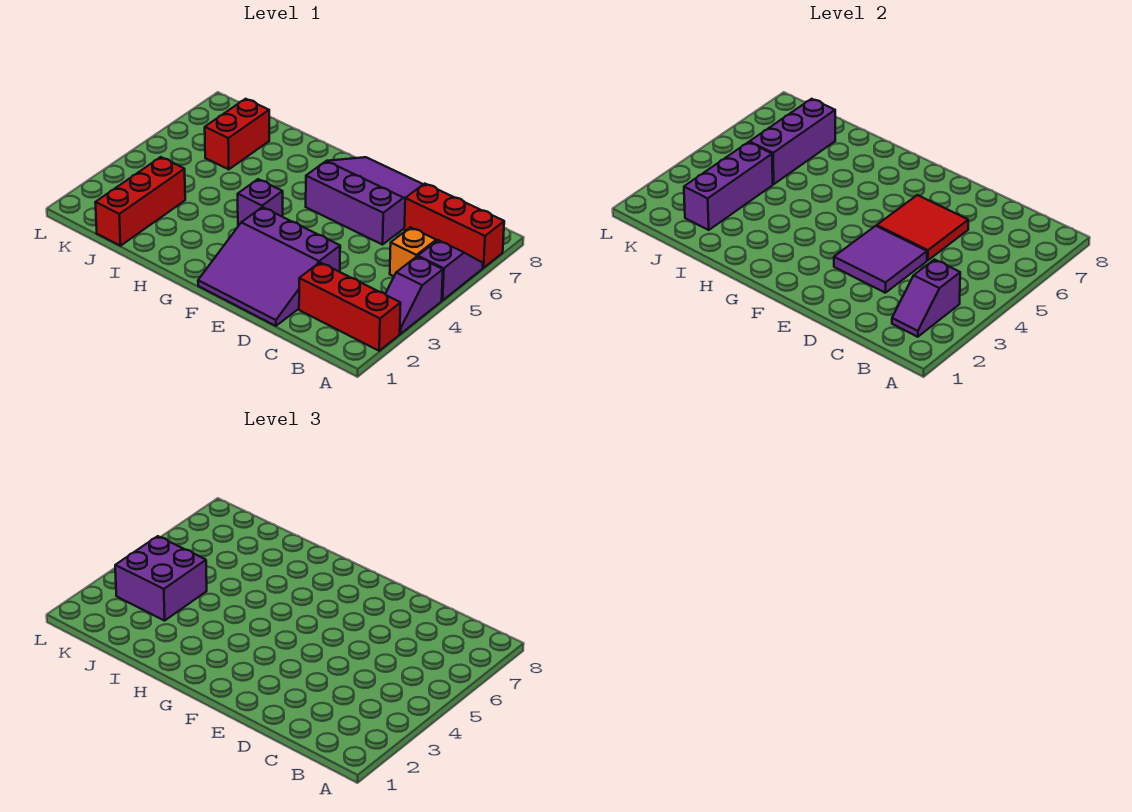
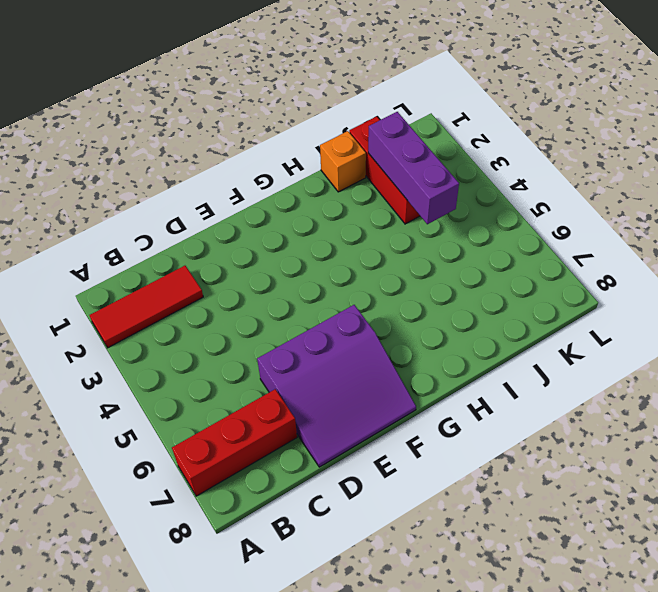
red tile A2:C2 level 1 -> red brick A2:C2 level 1
orange brick I1 level 1 -> orange brick B5 level 1
none -> purple slope A3:A4 level 1 top 4
none -> purple slope A5:A6 level 1 top 5
none -> purple slope D1:F3 level 1 top 3

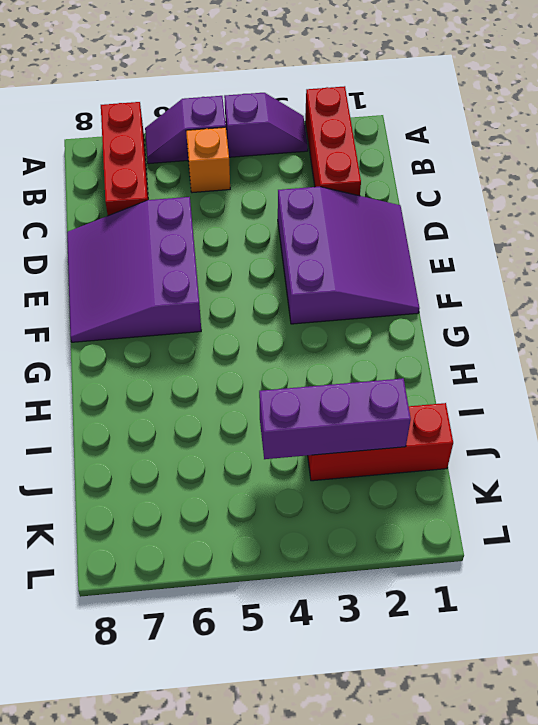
none -> purple brick G4 level 1
none -> red brick J6:J7 level 1
none -> purple slope B2:B3 level 2 top 3

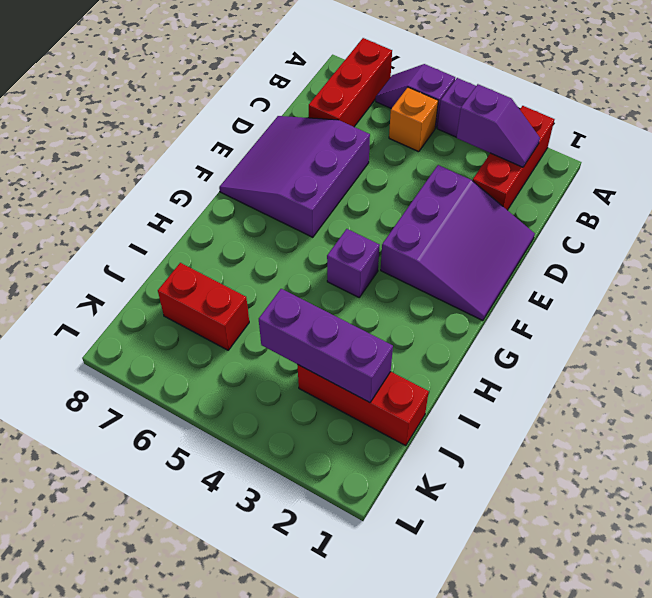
none -> purple tile D3:E4 level 2
none -> red tile D5:E6 level 2
none -> purple brick J5:J7 level 2

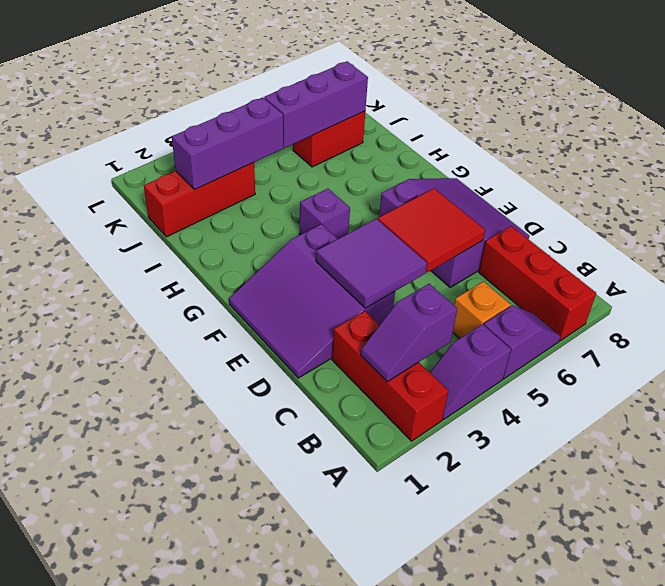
none -> purple brick J3:K4 level 3

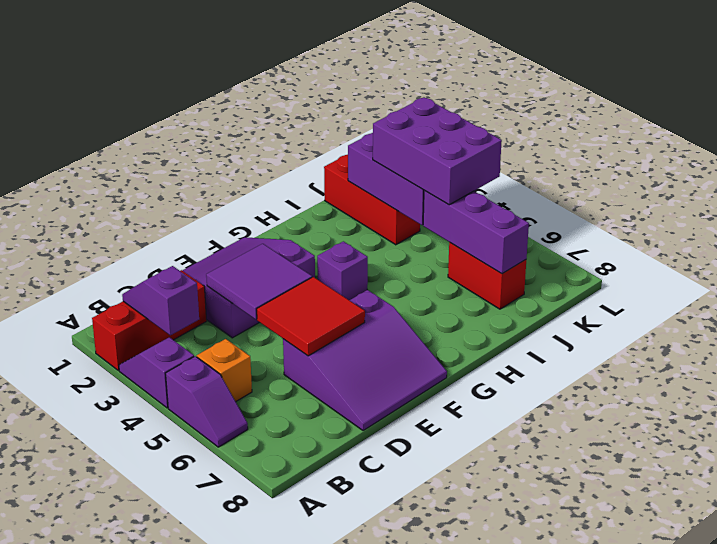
purple brick J3:K5 level 3 -> purple brick J3:K4 level 3
none -> red brick A7:C7 level 1

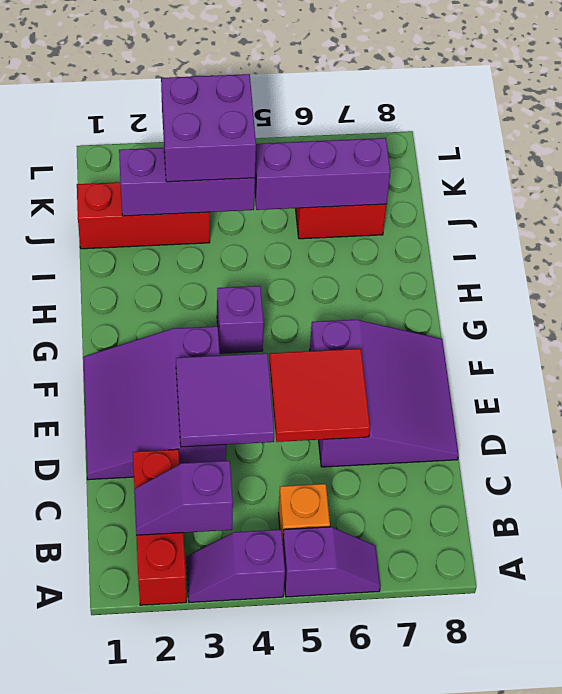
none -> red brick A7:C7 level 1

